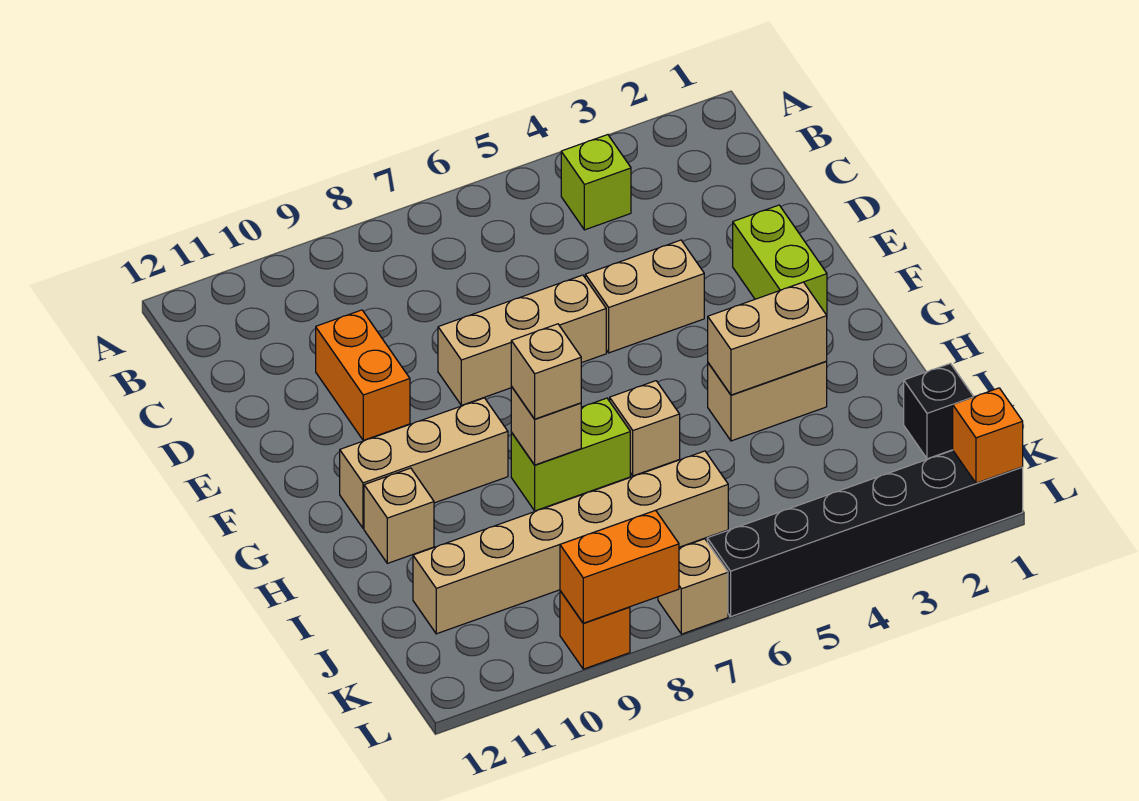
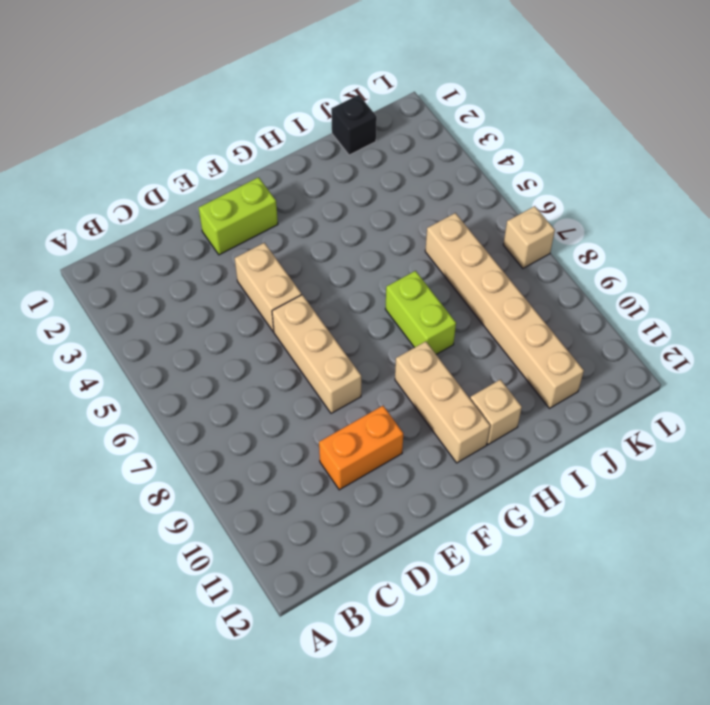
none -> lime brick B4 level 1
none -> tan brick H3:H4 level 1
none -> tan brick H6 level 1

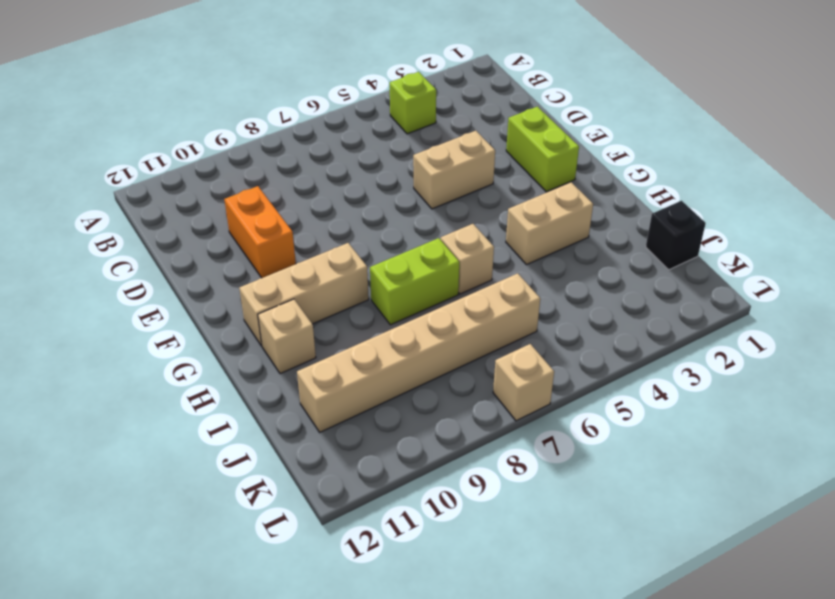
none -> tan brick E6:E8 level 1
none -> black brick L1:L6 level 1
none -> orange brick L9 level 1

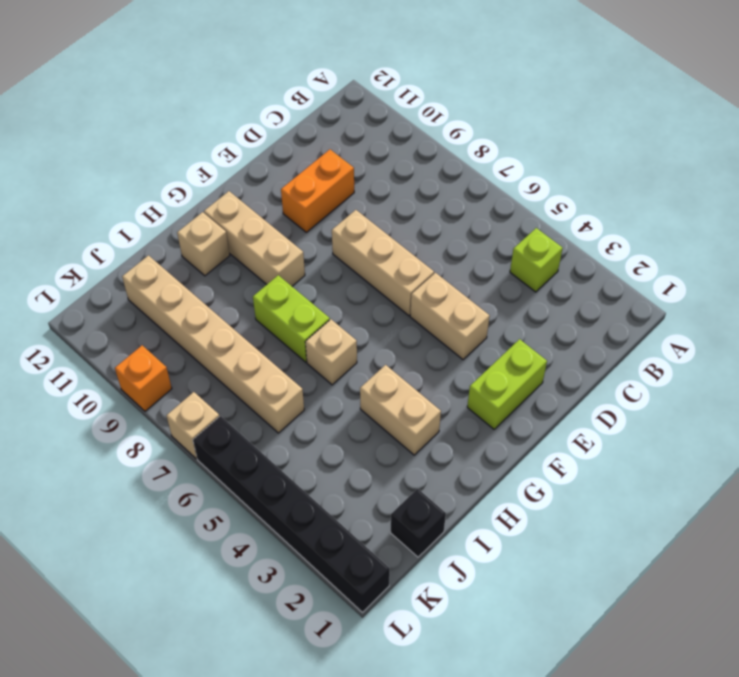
none -> tan brick H3:H4 level 2
none -> tan brick H8 level 2
none -> orange brick L1 level 2

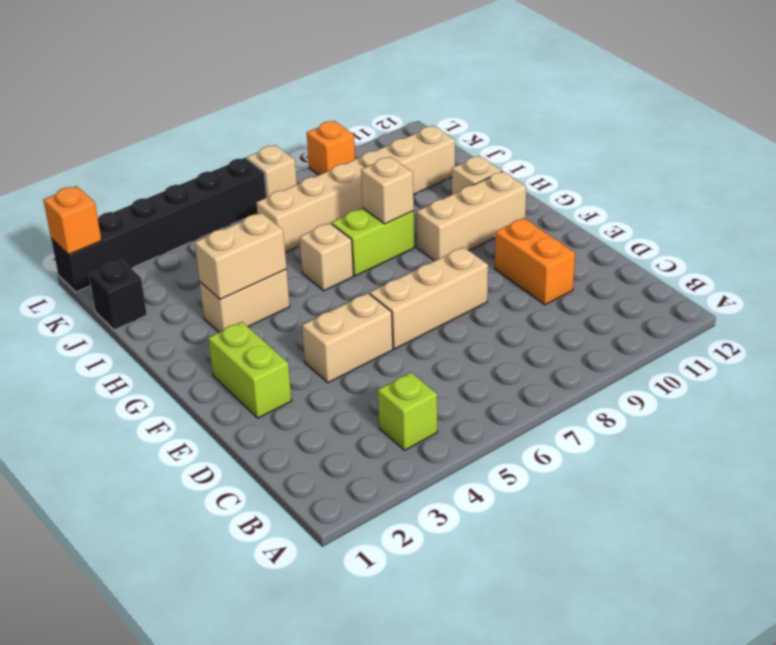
none -> orange brick L8:L9 level 2
none -> tan brick H8 level 3

